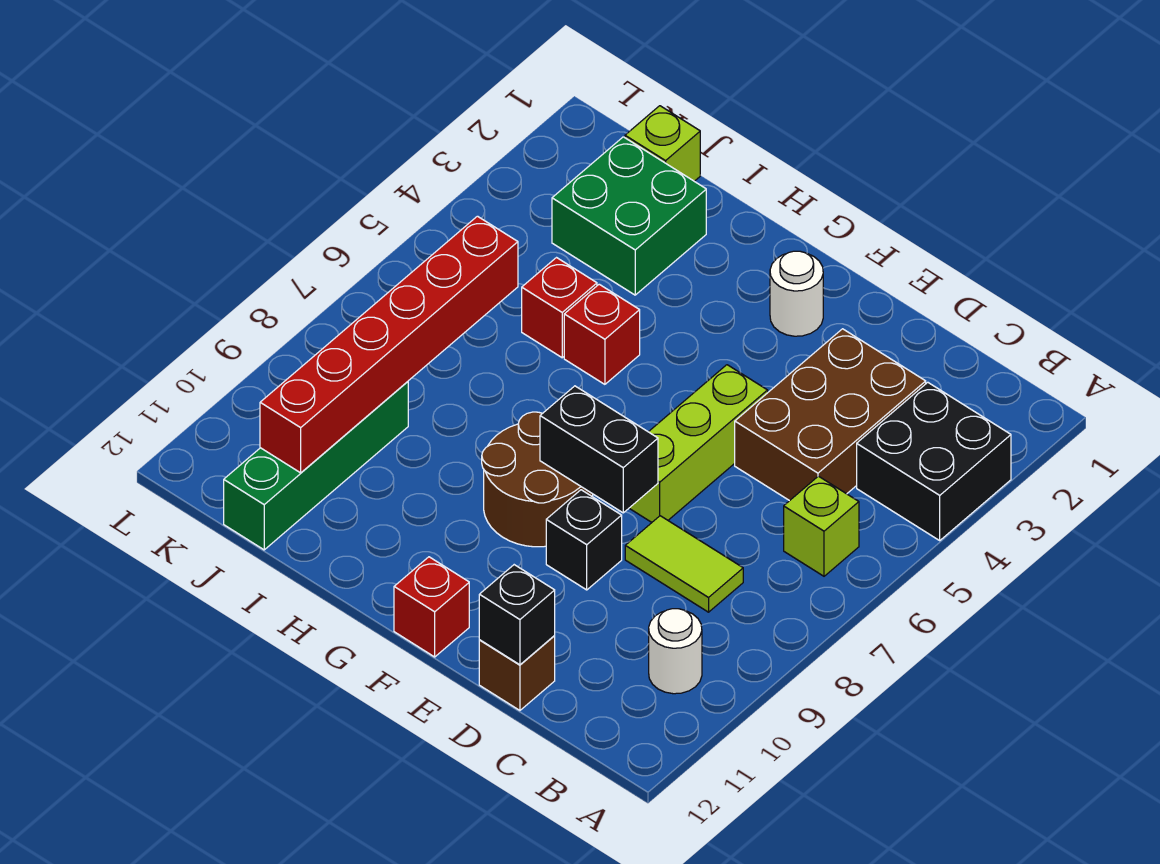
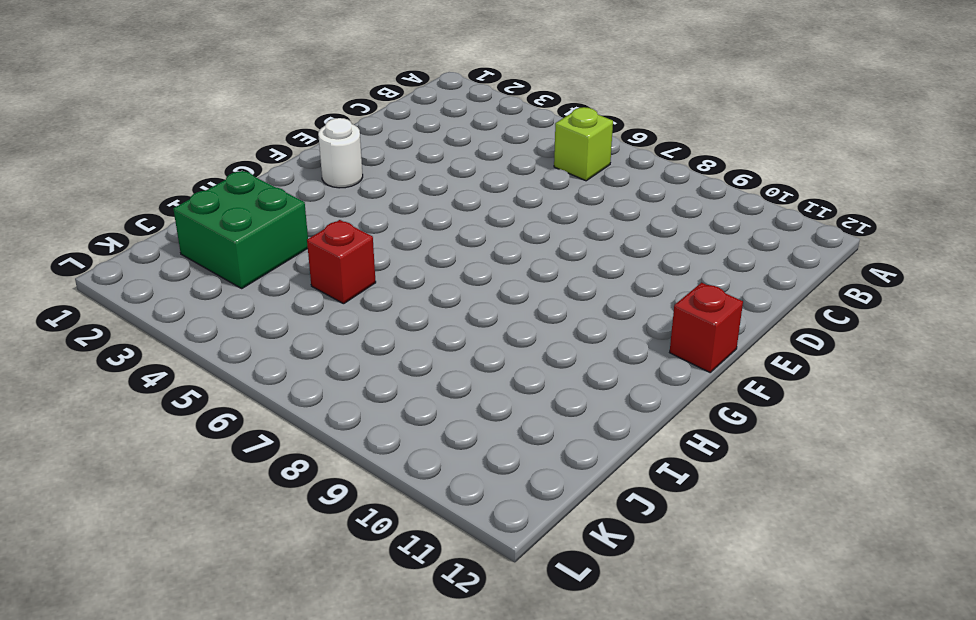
none -> black brick A3:B4 level 1
none -> white round brick B10 level 1
none -> brown brick C3:D5 level 1

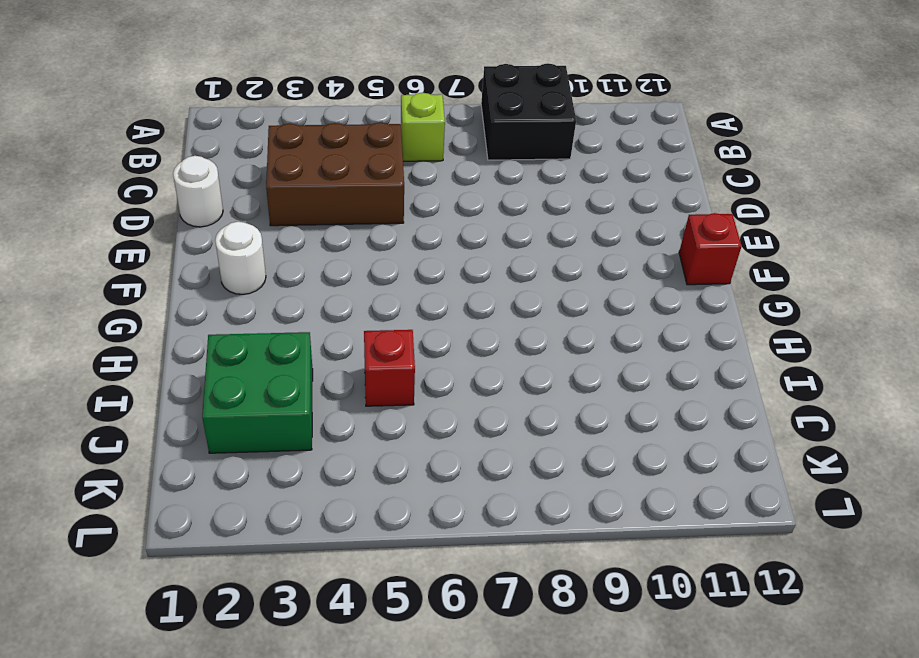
black brick A8:B9 level 1 -> black brick A3:B4 level 1
white round brick D1 level 1 -> white round brick B10 level 1
none -> lime tile C8:D8 level 1
none -> brown brick D12 level 1
none -> lime brick E5:E7 level 1

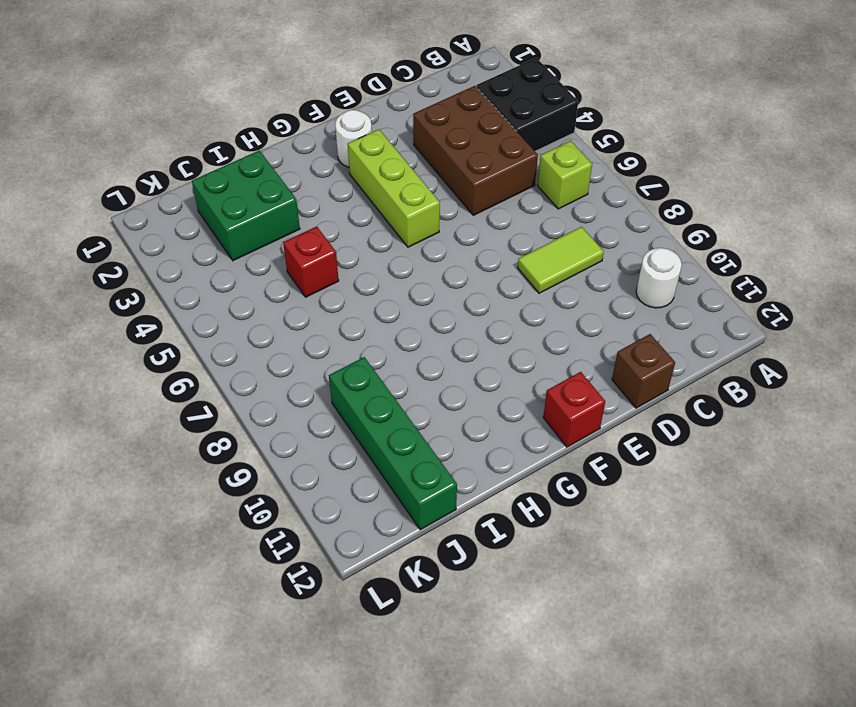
lime brick F3:F5 level 1 -> lime brick E5:E7 level 1
none -> black brick E9 level 1
none -> brown round brick F8:G9 level 1
none -> red brick H5 level 1

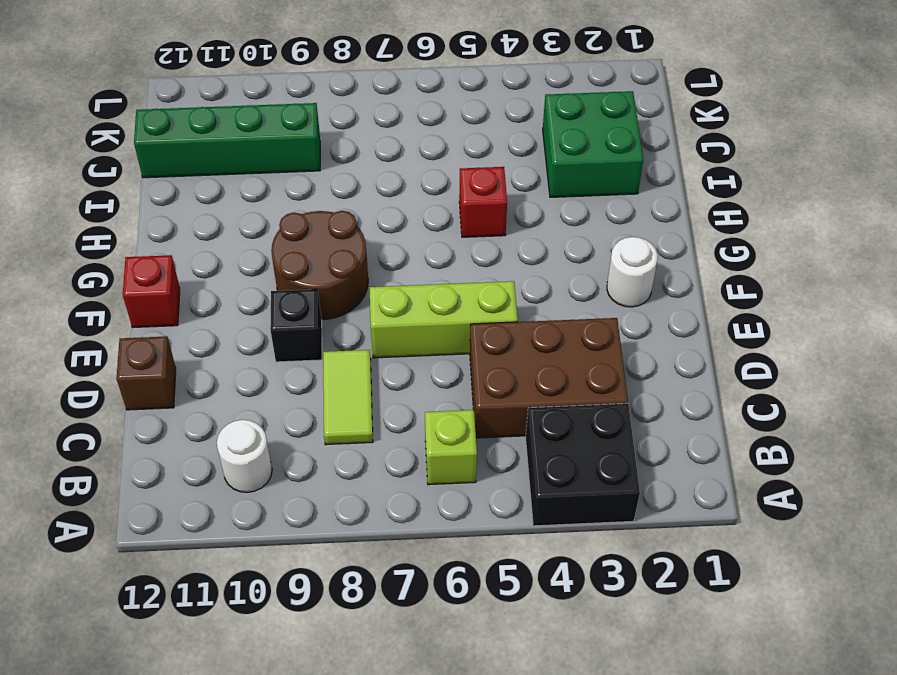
none -> red brick I5 level 1
none -> lime brick J1 level 1
none -> black brick D12 level 2

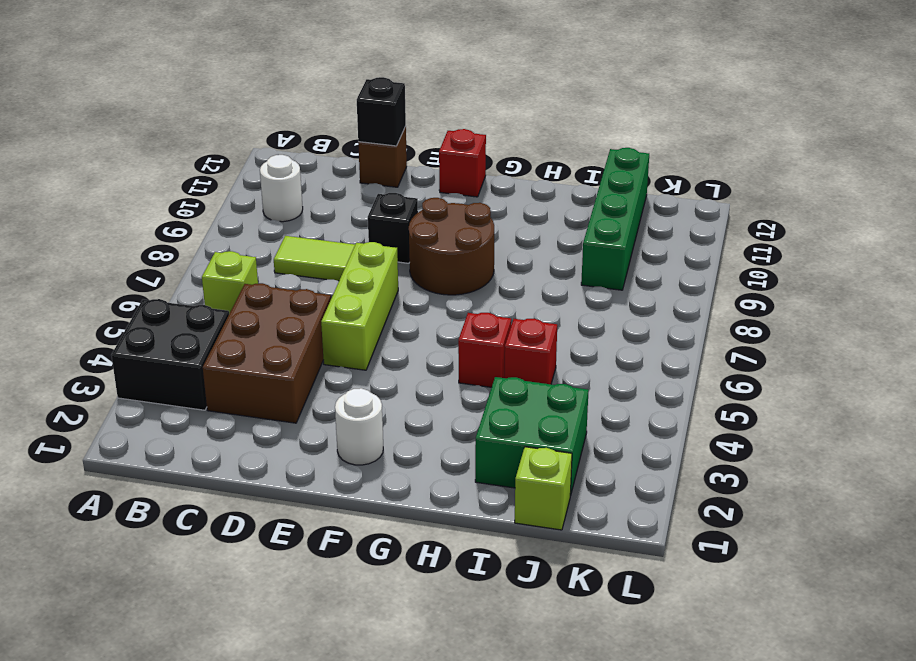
none -> black brick E8:F8 level 2
none -> red brick J6:J11 level 2

